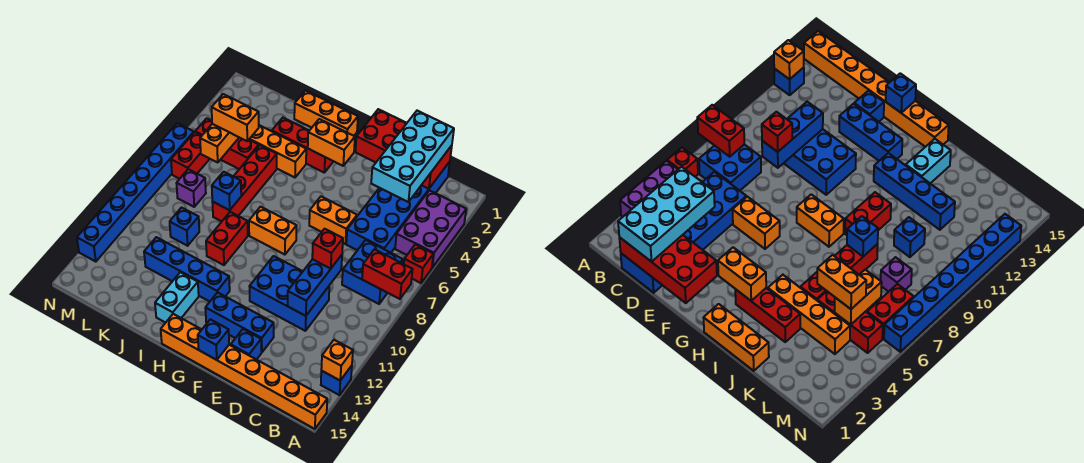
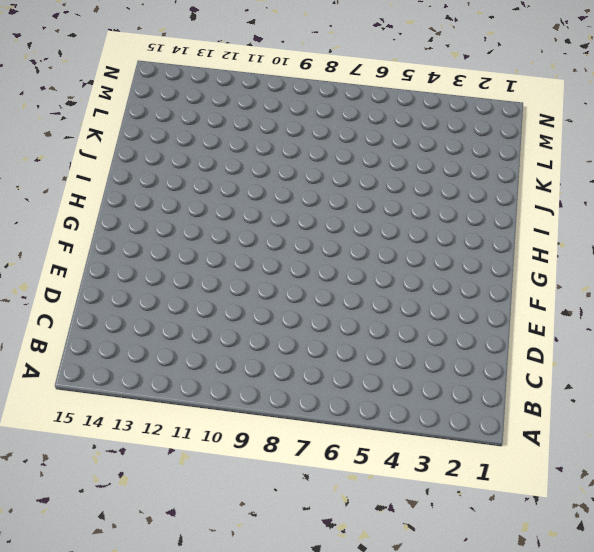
none -> purple brick A3:B5 level 1
none -> red brick A6 level 1
none -> blue brick A13 level 1
none -> orange brick A15:H15 level 1

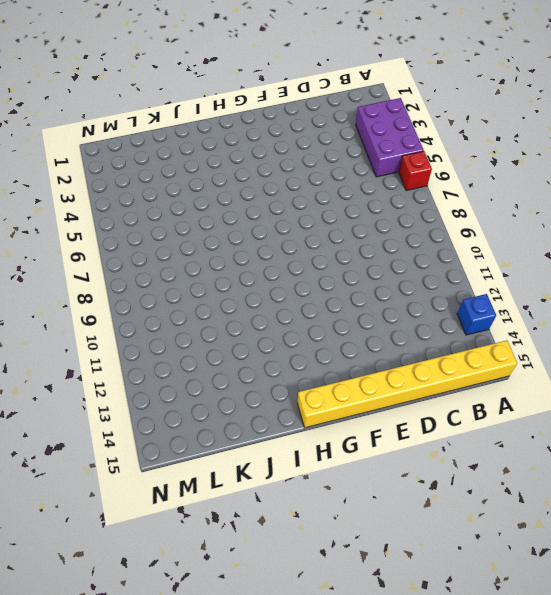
yellow brick A15:H15 level 1 -> orange brick A15:H15 level 1
none -> blue brick B7:C8 level 1
none -> blue brick C1:D6 level 1
none -> blue brick D10:F11 level 1
none -> orange brick E6:F6 level 1

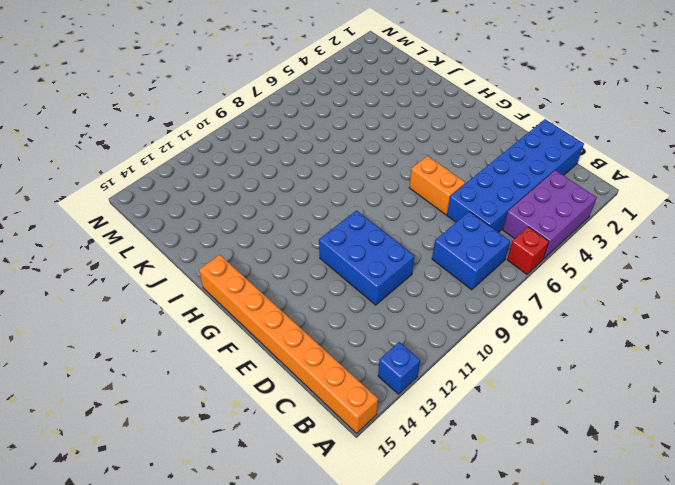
none -> blue brick E13:G13 level 1
none -> blue brick E14 level 1
none -> orange brick G8:H8 level 1
none -> orange brick H1:J1 level 1

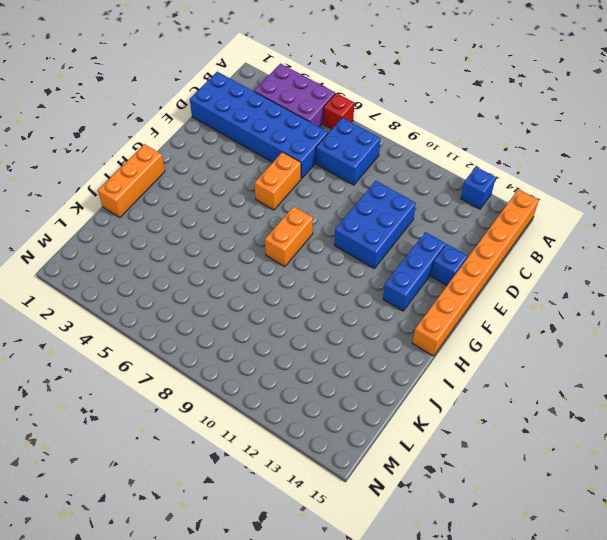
none -> red brick H3:J3 level 1
none -> blue brick H12:K12 level 1
none -> orange brick I4:L4 level 1
none -> red brick I9:I10 level 1

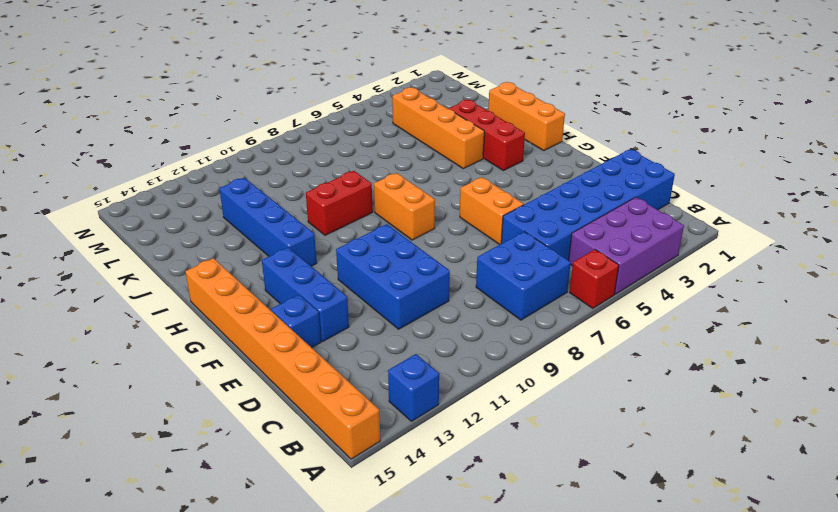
none -> cyan brick I13:I14 level 1
none -> red brick J5:J8 level 1
none -> red brick K5:M5 level 1
none -> blue brick K10 level 1

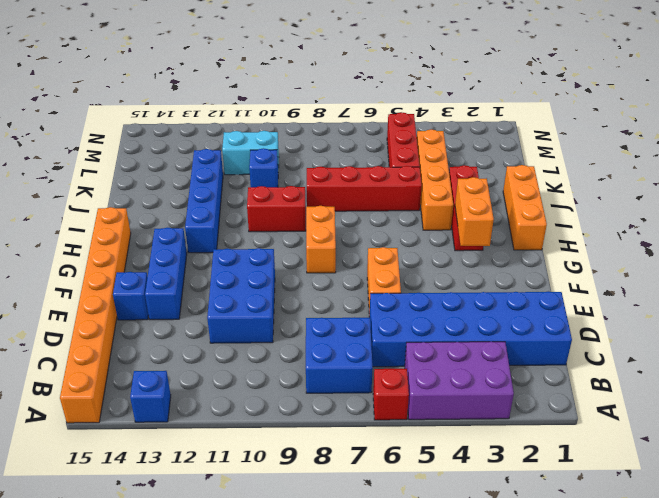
cyan brick L10:L11 level 1 -> cyan brick I13:I14 level 1
none -> purple brick L8 level 1
none -> red brick M6:M7 level 1
none -> blue brick N6:N13 level 1
none -> red brick A8:B8 level 2

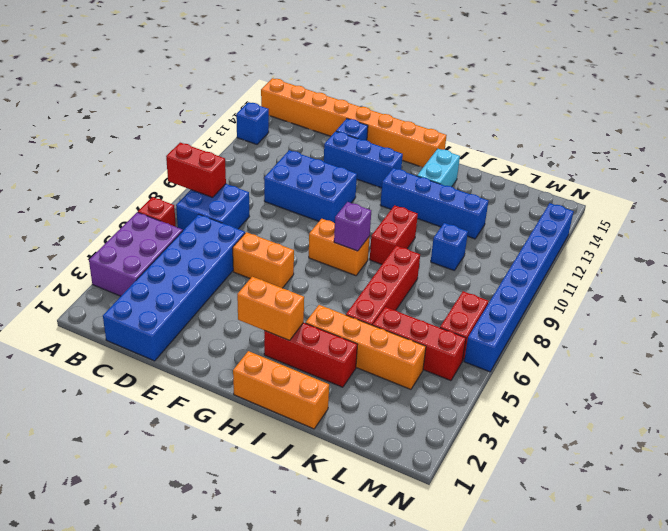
purple brick H8 level 2 -> purple brick L8 level 1
none -> orange brick A13 level 2
none -> red brick C1:F2 level 2
none -> blue brick D9:D11 level 2
none -> blue brick F15 level 2

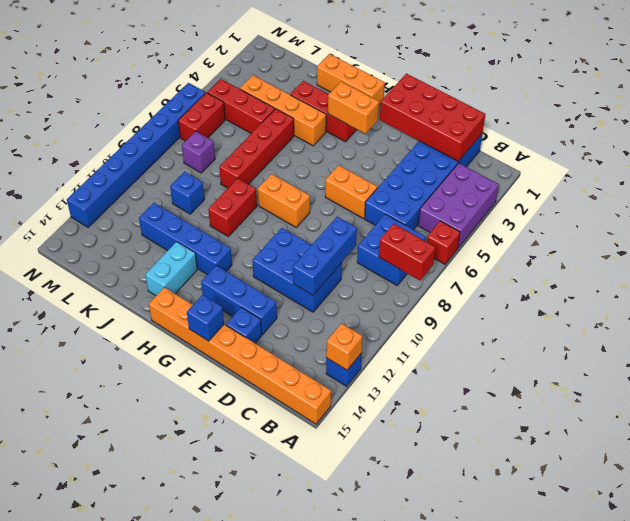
none -> blue brick J8 level 2
none -> orange brick L5:L6 level 2
none -> cyan brick C1:D4 level 3
none -> red brick D9 level 3

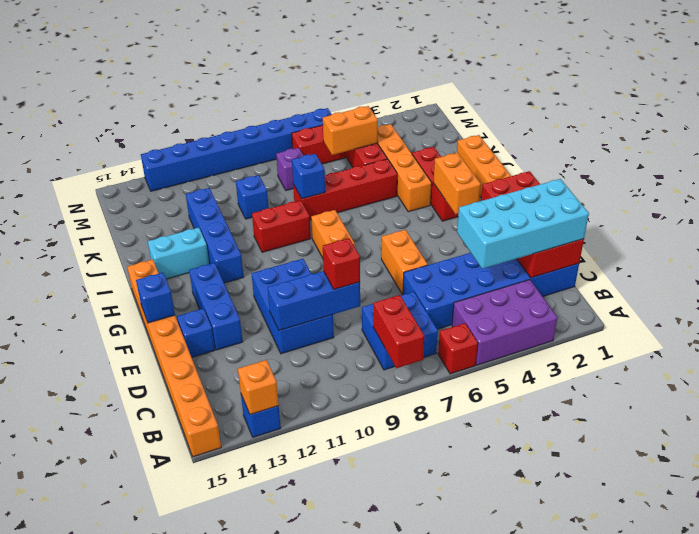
none -> orange brick K5:L5 level 3

